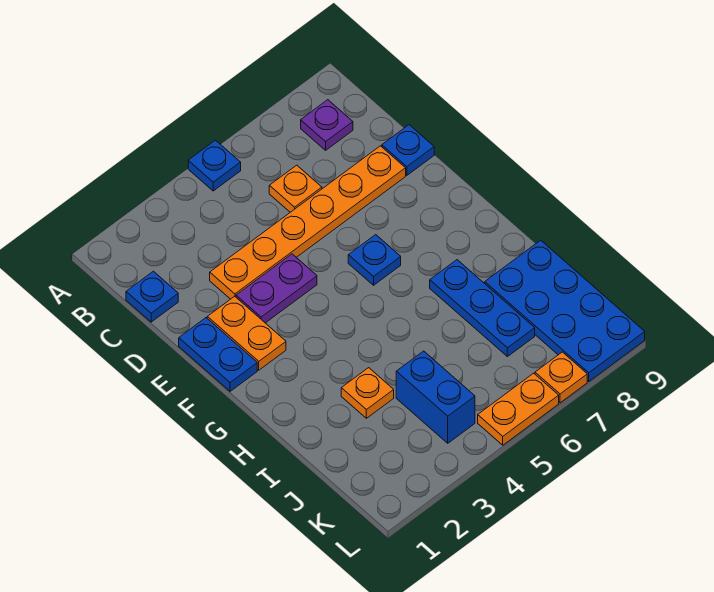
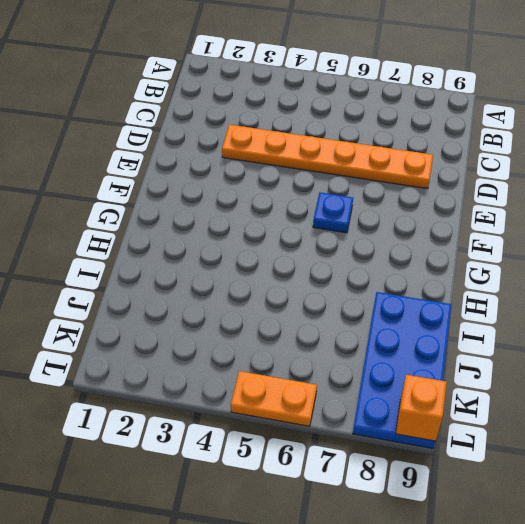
orange brick L9 level 2 -> none
none -> blue plate A5 level 1
none -> purple plate B8 level 1
none -> blue plate C1 level 1

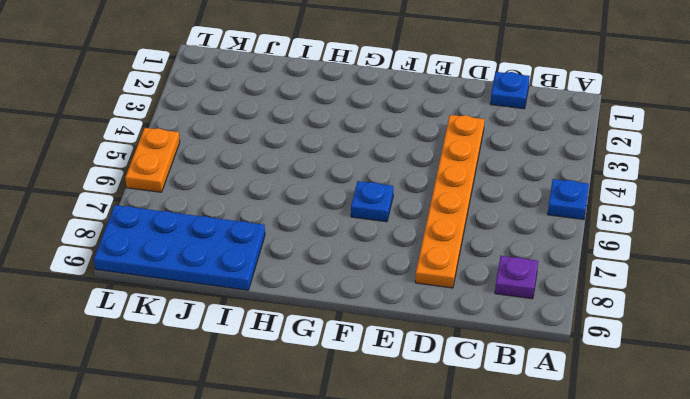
none -> orange plate C6 level 1
none -> blue plate D9 level 1
none -> blue plate E1:F1 level 1

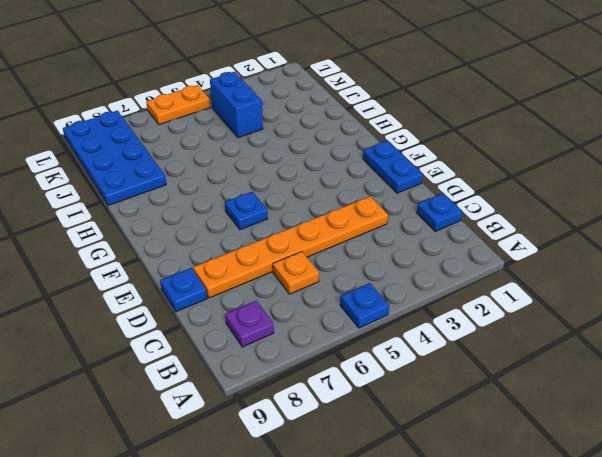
none -> orange plate E2:F2 level 1
none -> purple plate E3:E4 level 1
none -> blue plate H7:J7 level 1

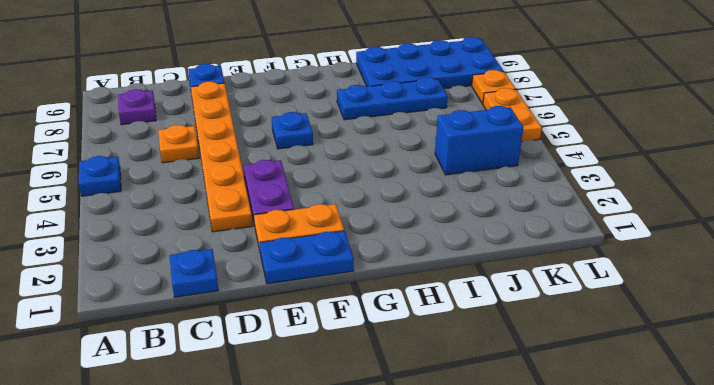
none -> orange plate I3 level 1

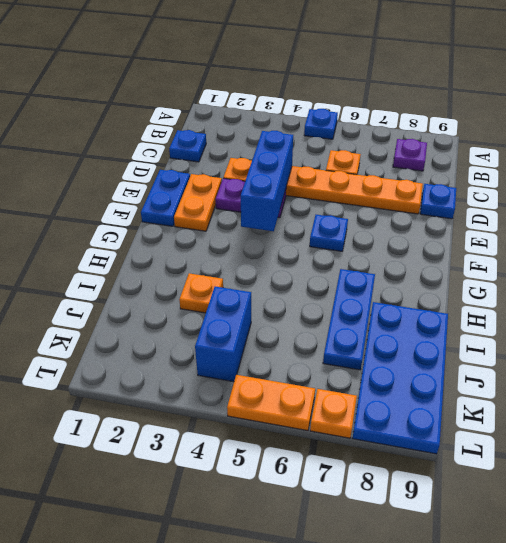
blue brick D4:F4 level 2 -> none

